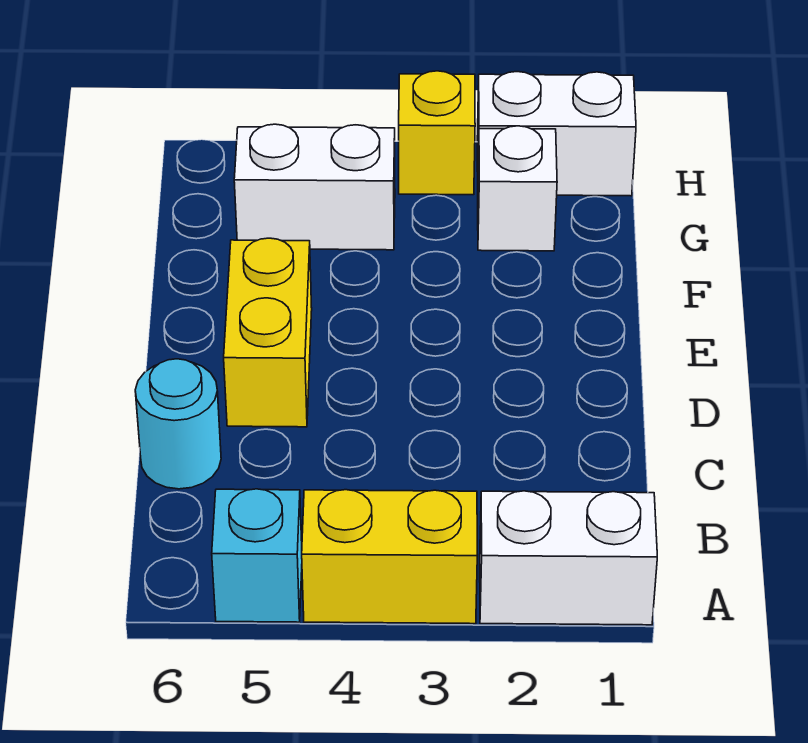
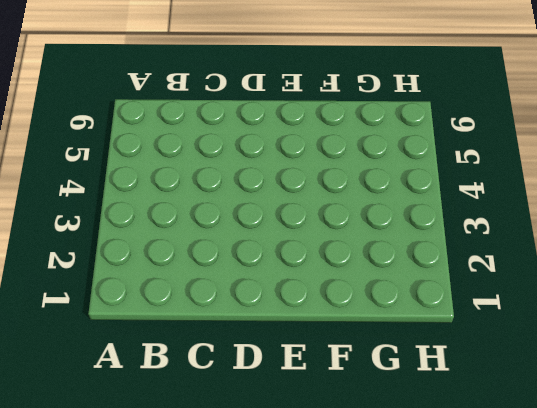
none -> white brick A1:A2 level 1
none -> yellow brick A3:A4 level 1

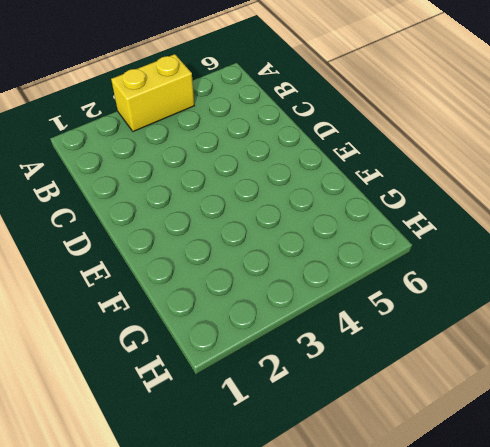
none -> white brick A1:A2 level 1
none -> cyan brick A5 level 1

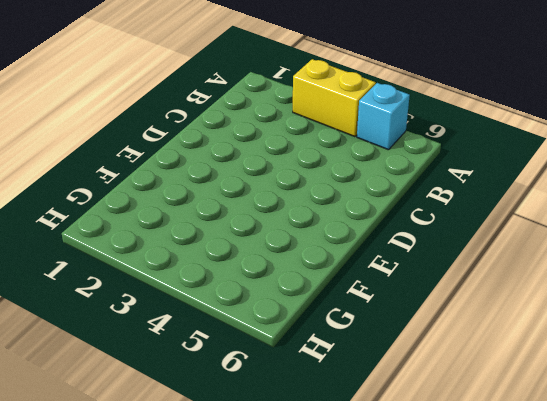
none -> white brick A1:A2 level 1
none -> cyan round brick C6 level 1

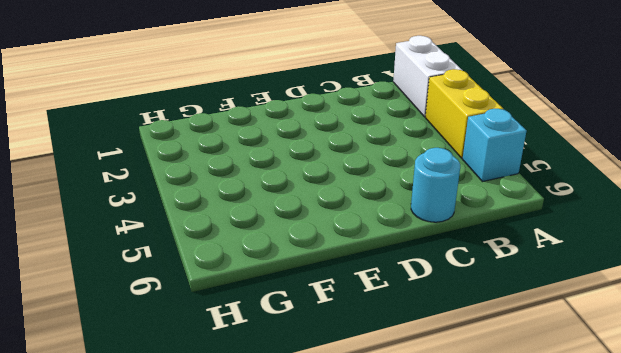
none -> yellow brick D5:E5 level 1
none -> white brick G2 level 1

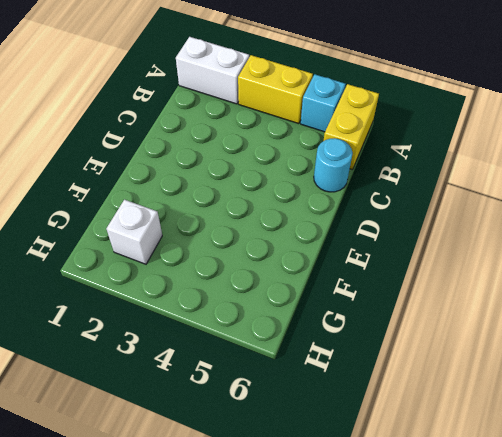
yellow brick A6:B6 level 1 -> yellow brick D5:E5 level 1
none -> white brick G4:G5 level 1
none -> white brick H1:H2 level 1

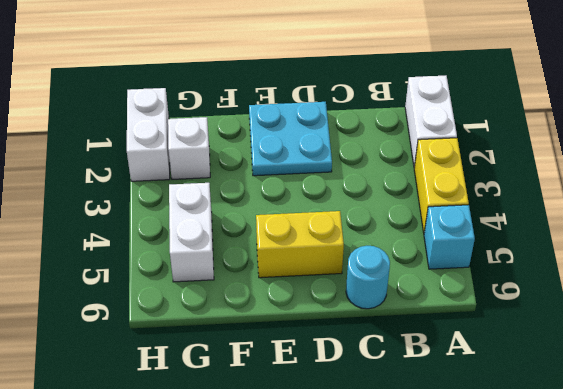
cyan plate D1:E2 level 1 -> none
none -> yellow brick H3 level 1

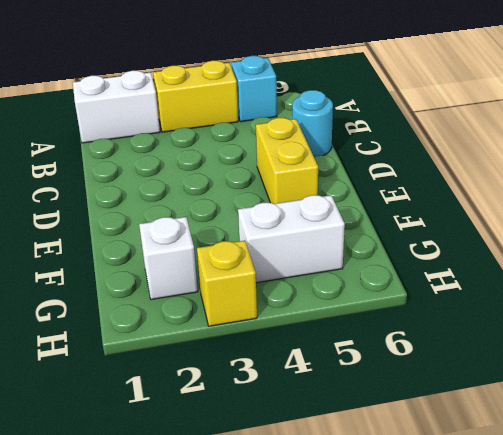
none -> white brick H1:H2 level 1

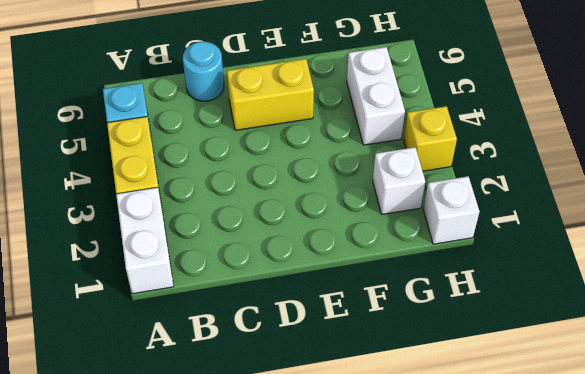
white brick H1 level 1 -> white brick H1:H2 level 1

